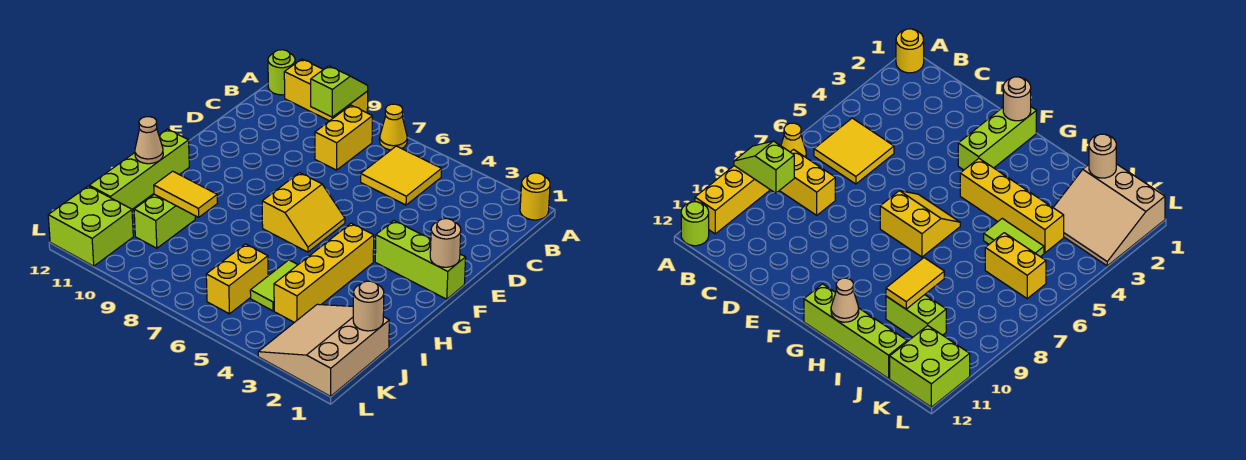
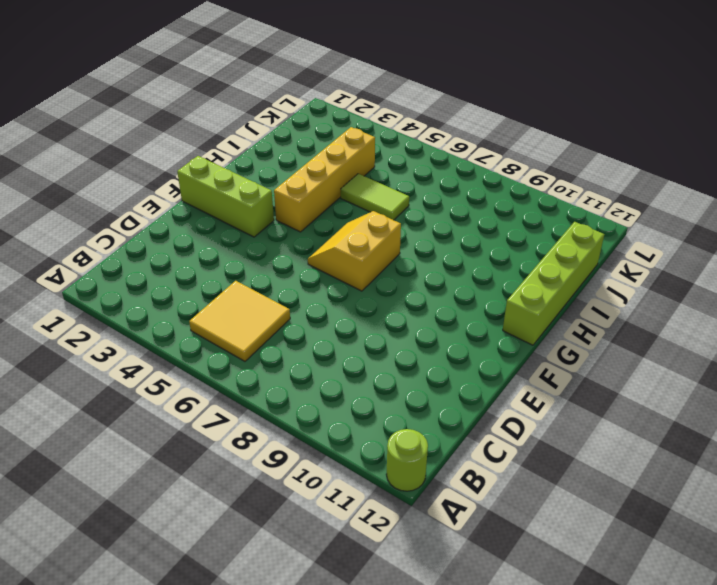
lime tile I5:I6 level 1 -> lime tile I5:J5 level 1
none -> yellow round brick A1 level 1
none -> yellow cone A7 level 1
none -> yellow brick A9:A11 level 1

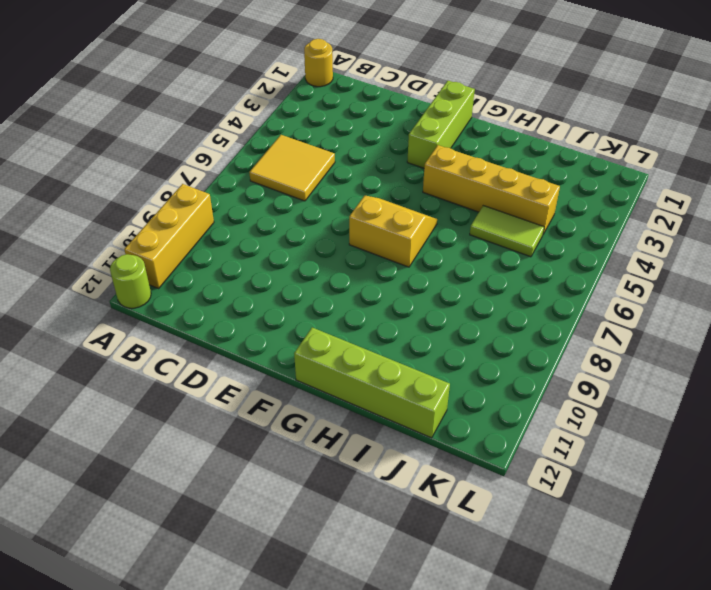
none -> yellow cone A7 level 1
none -> yellow brick B8:C8 level 1
none -> lime brick I10:J10 level 1

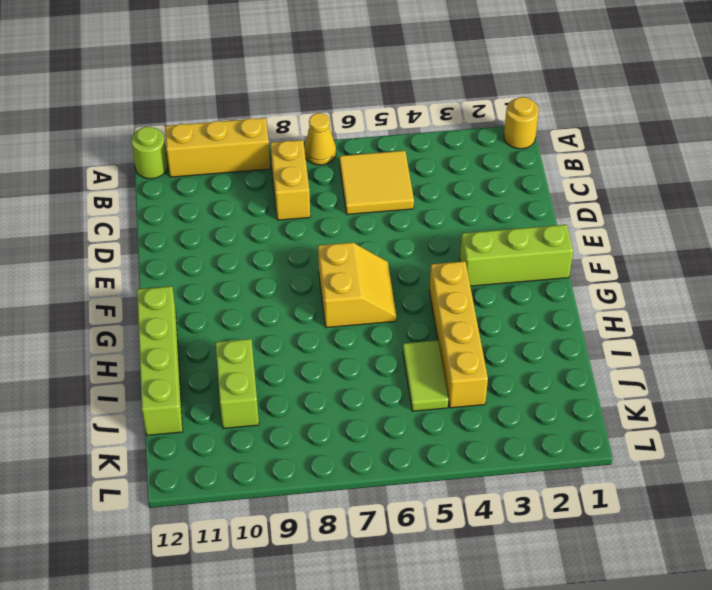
none -> tan slope J1:L3 level 1 top 1
none -> yellow brick J6:K6 level 1
none -> lime brick K11:L12 level 1

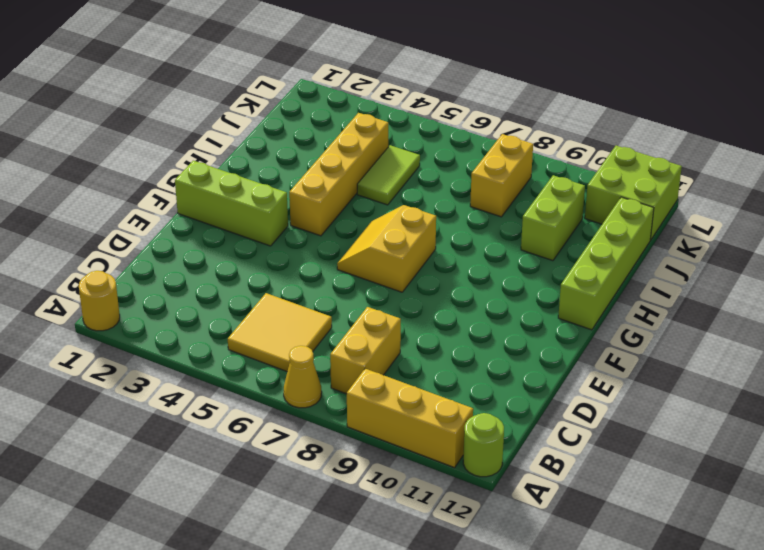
yellow brick J8:K8 level 1 -> yellow brick J6:K6 level 1
none -> tan slope J1:L3 level 1 top 1
none -> lime slope A9:B9 level 2 top B
none -> tan round brick F1 level 2

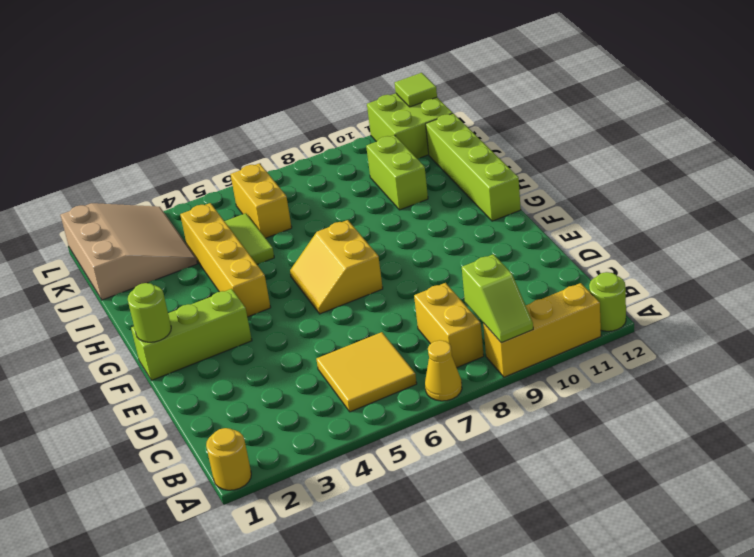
lime round brick F1 level 2 -> tan round brick F1 level 2
lime tile L12 level 2 -> none
none -> tan cone H12 level 2
none -> yellow tile I9:I10 level 2
none -> tan round brick J1 level 2

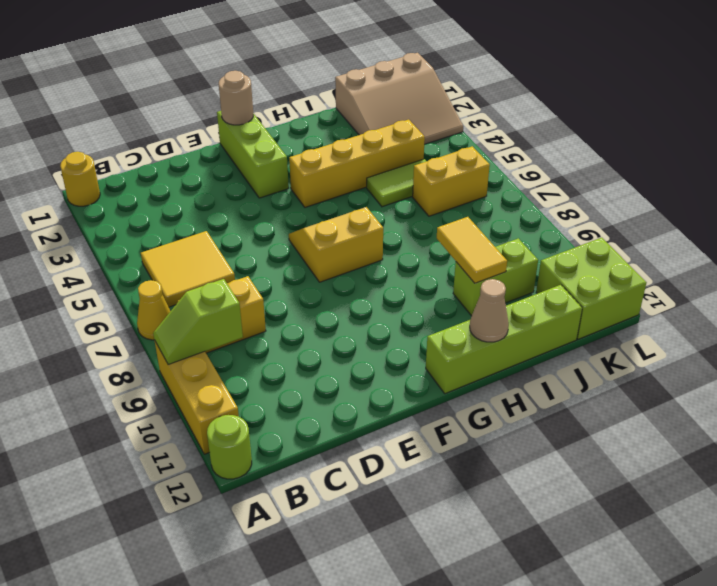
none -> tan round brick J1 level 2

